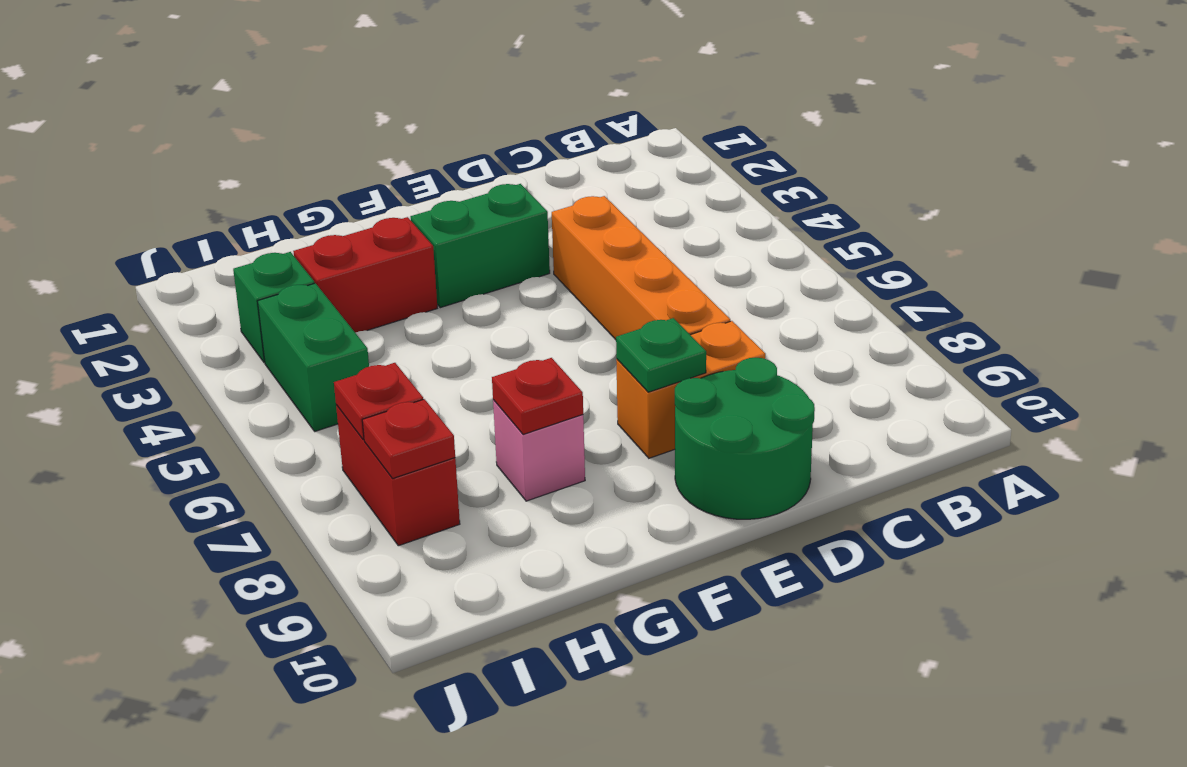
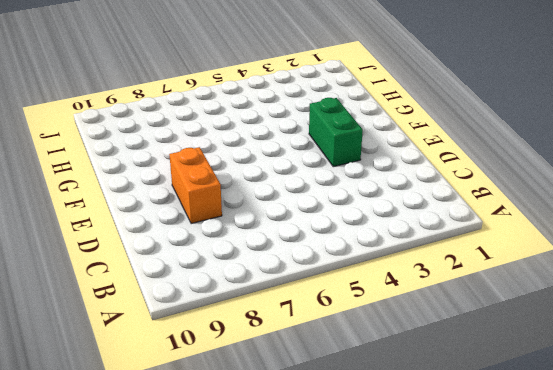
none -> orange brick D4:D7 level 1
none -> green round brick D9:E10 level 1
none -> red brick G3:H3 level 1

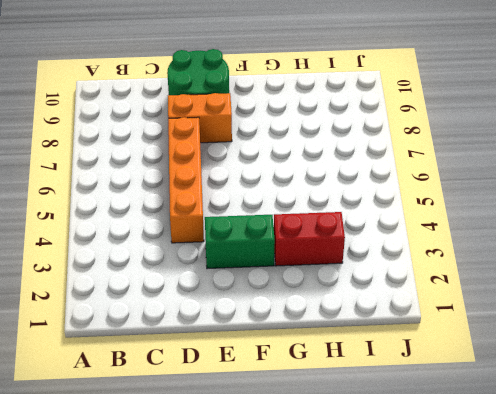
none -> pink brick G8 level 1
none -> green brick I3 level 1
none -> green brick I4:I5 level 1

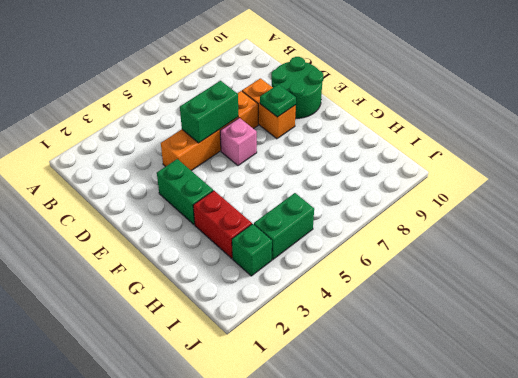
green brick D5:D6 level 2 -> none
pink brick E6 level 1 -> pink brick G8 level 1
none -> red brick I7:I8 level 1
none -> red plate G8 level 2
none -> red plate I7 level 2

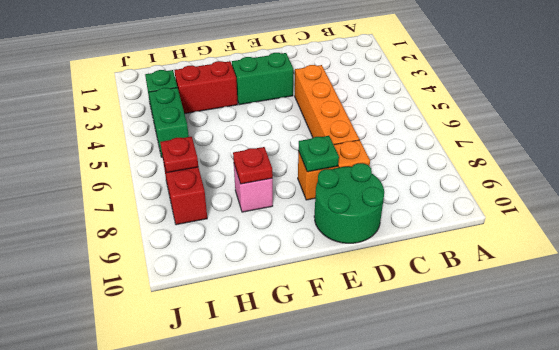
none -> red plate I8 level 2

